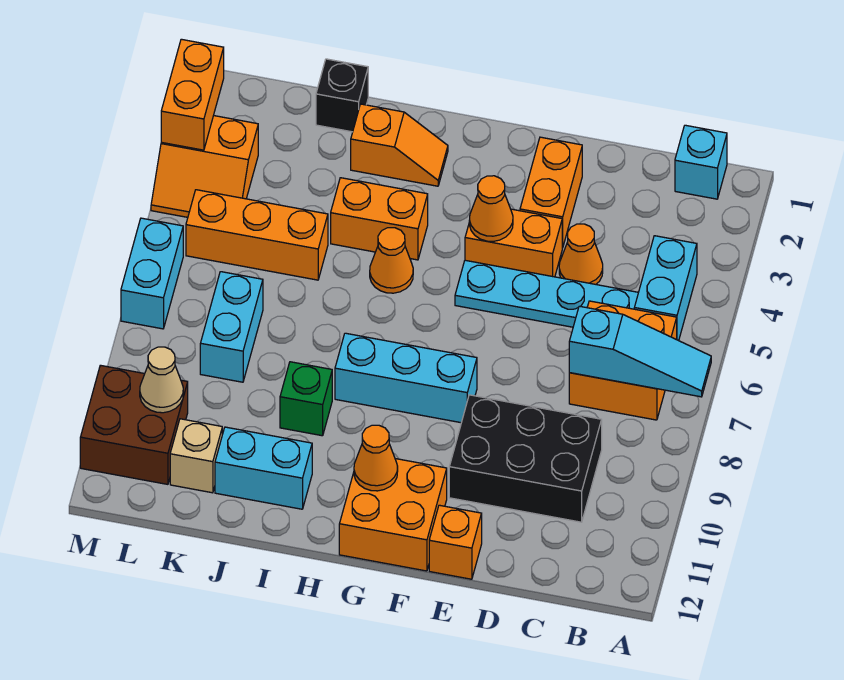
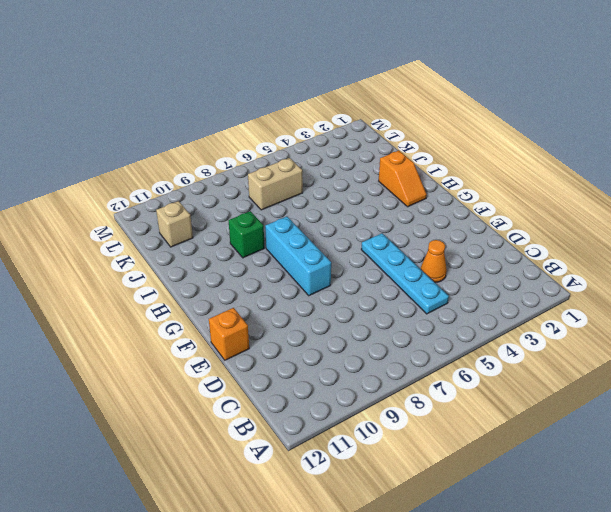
tan brick K6:K7 level 1 -> cyan brick K7:K8 level 1
none -> cyan brick B1 level 1
none -> cyan brick B4:B5 level 1
none -> orange brick B6:C7 level 1

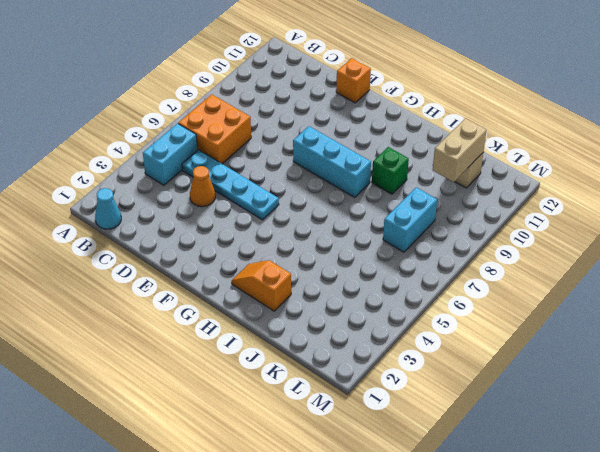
cyan cone B1 level 1 -> cyan brick B1 level 1
tan brick K10:K11 level 2 -> none
none -> black brick C9:E10 level 1
none -> orange brick E2:E3 level 1
none -> orange brick E4:F4 level 1

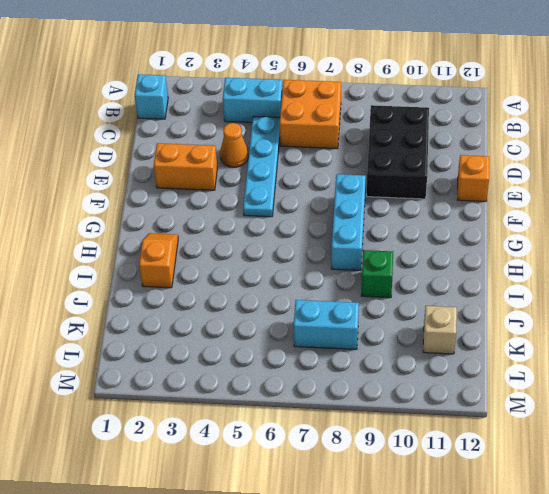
none -> orange brick E4:F4 level 1
none -> orange brick F11:G12 level 1
none -> orange brick H4:I4 level 1

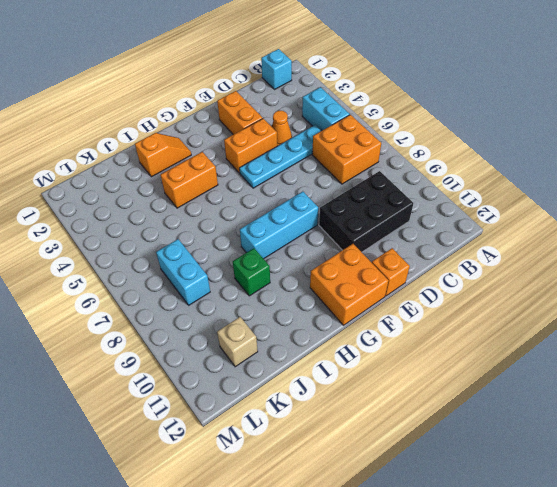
none -> orange cone H5 level 1
none -> cyan brick I11:J11 level 1
none -> black brick J1 level 1

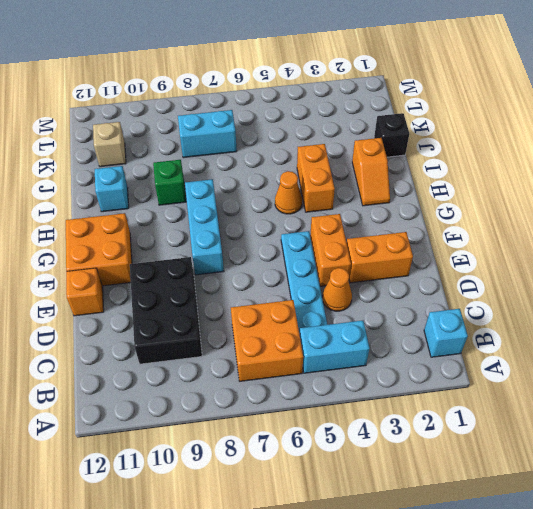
cyan brick I11 level 1 -> cyan brick I11:J11 level 1
none -> orange brick J5:L5 level 1
none -> orange slope L3:M4 level 1 top 3
none -> brown brick L10:M11 level 1

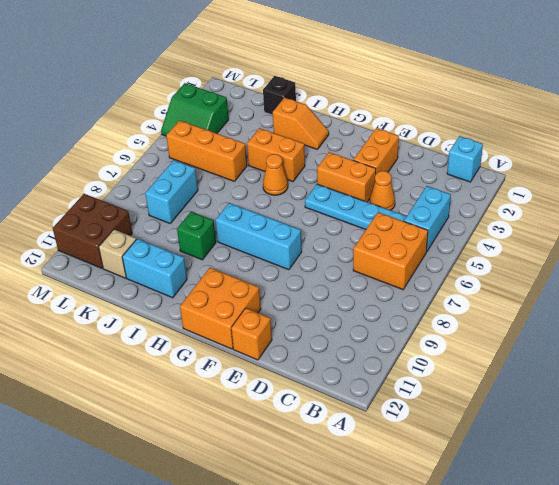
green slope L3:M4 level 1 top 3 -> orange slope L3:M4 level 1 top 3
none -> black brick C9:E10 level 1
none -> cyan brick M6:M7 level 1
none -> cyan slope A7:C7 level 2 top C

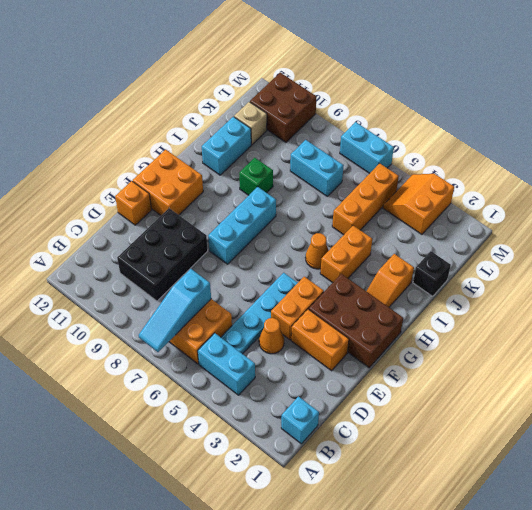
brown brick F1:G3 level 1 -> none
none -> orange cone F4 level 2
none -> orange cone G11 level 2
none -> tan cone L10 level 2

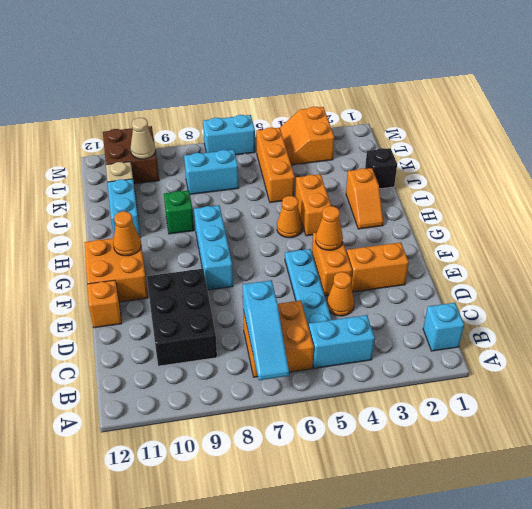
none -> orange brick M2:M3 level 2

